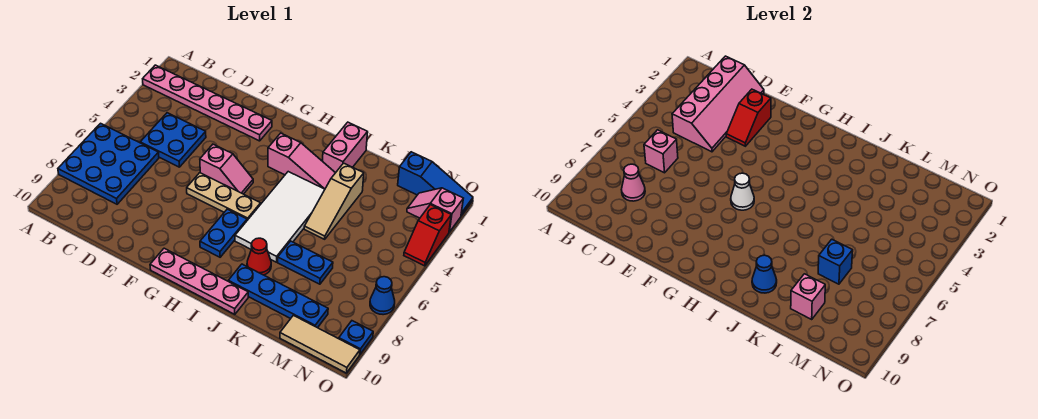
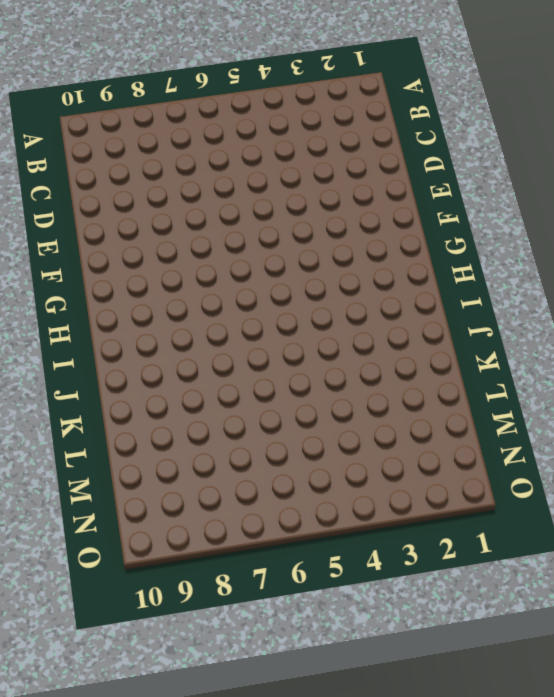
none -> pink plate A2:F2 level 1
none -> blue plate A6:C8 level 1
none -> blue plate C4:D5 level 1

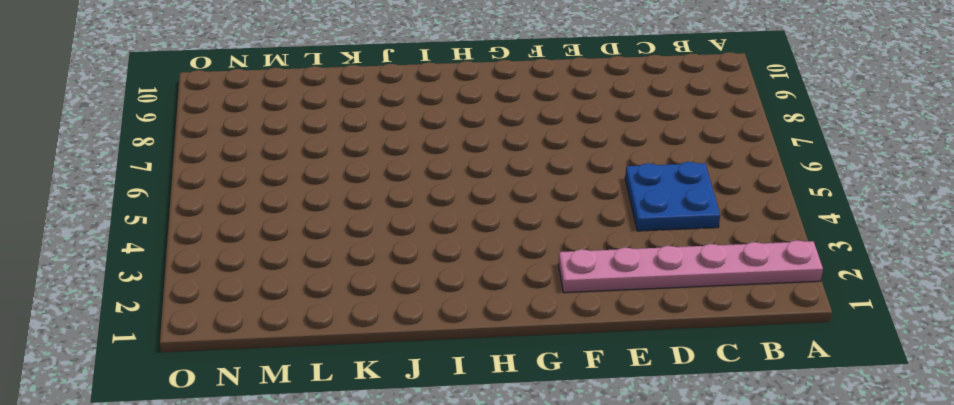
none -> blue plate A6:C8 level 1
none -> pink slope F5:G5 level 1 top F
none -> tan plate F6:H6 level 1

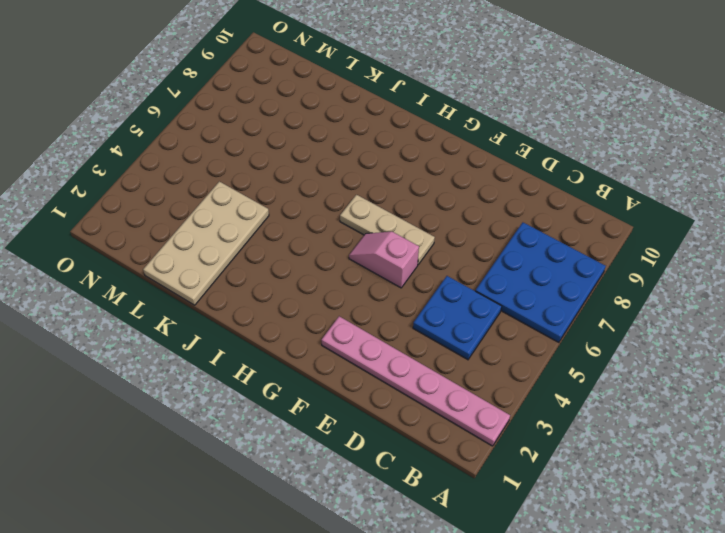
tan plate K1:L4 level 1 -> tan slope K3:K5 level 1 top 3
none -> pink plate G10:J10 level 1
none -> pink slope H3:J3 level 1 top H
none -> blue plate H7:H8 level 1

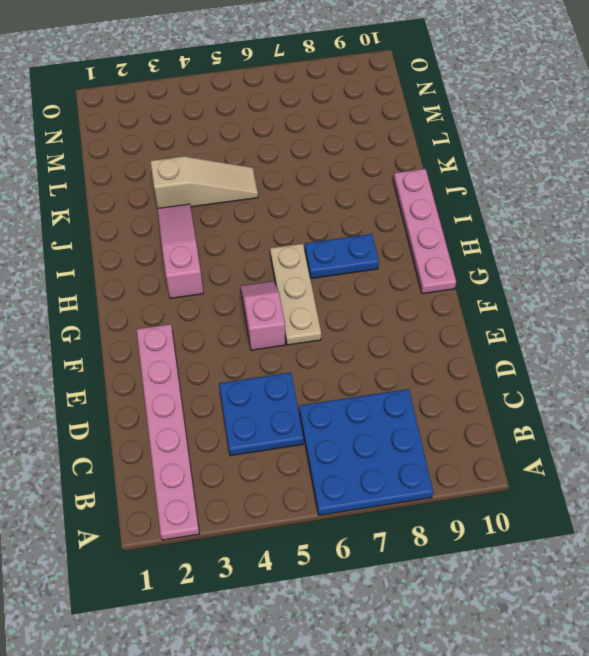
none -> white tile I4:J7 level 1
none -> pink brick J1:J2 level 1
none -> red cone J8 level 1

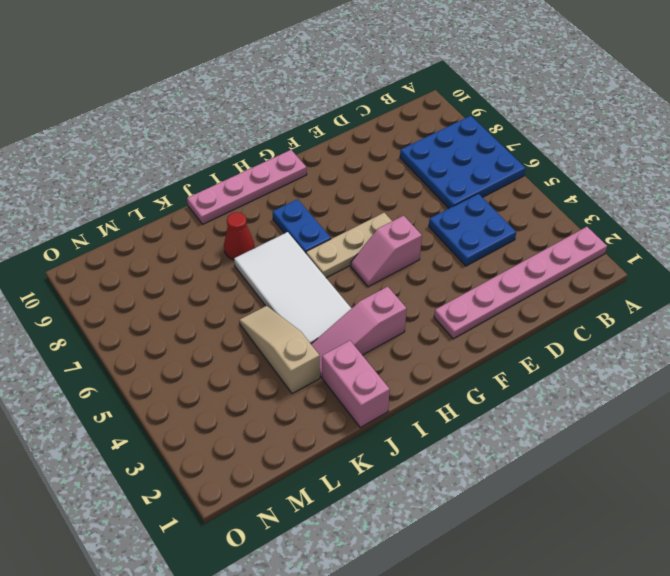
none -> blue plate J9:M9 level 1
none -> blue plate K7:L7 level 1
none -> blue slope M1:O1 level 1 top M

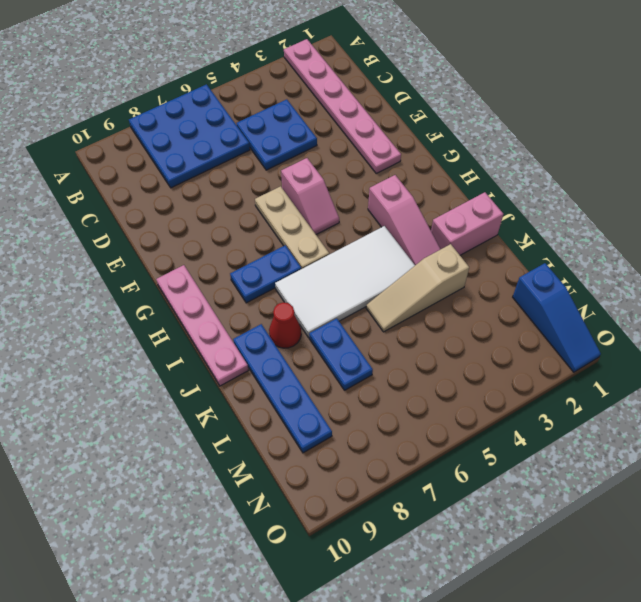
none -> tan tile M10:O10 level 1
none -> pink slope N2:O2 level 1 top O
none -> red slope O3:O4 level 1 top 3

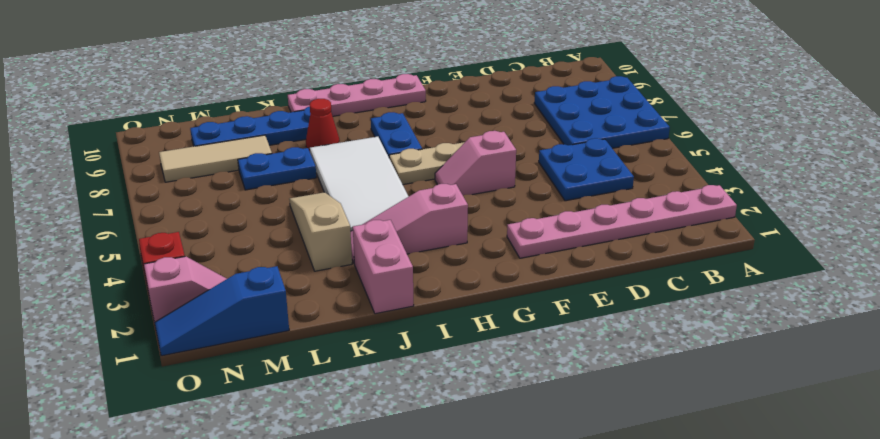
tan tile L8:N8 level 1 -> tan tile M10:O10 level 1
none -> blue cone O7 level 1
none -> blue plate O9 level 1
none -> pink slope C1:D4 level 2 top C

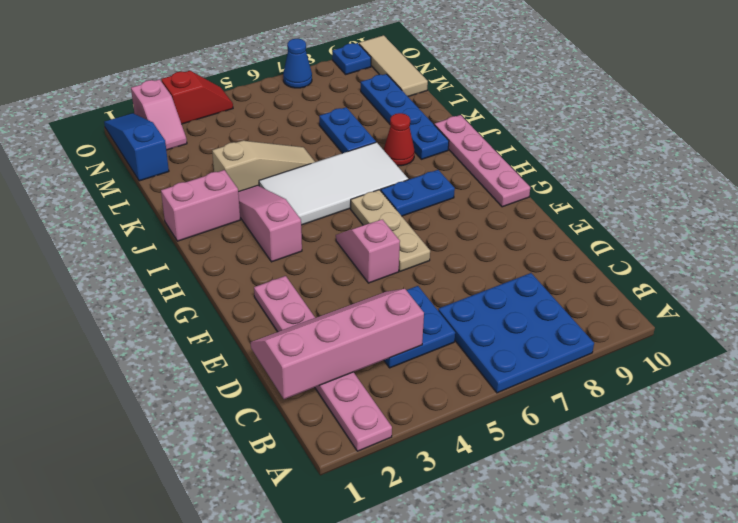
none -> pink brick C6 level 2
none -> pink cone C8 level 2
none -> red slope E2:E3 level 2 top 2

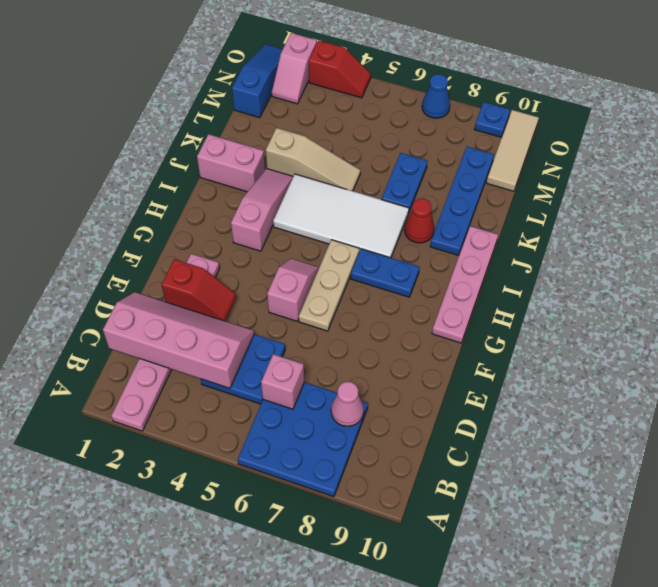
none -> white cone G6 level 2
none -> blue cone J9 level 2
none -> blue brick L7 level 2

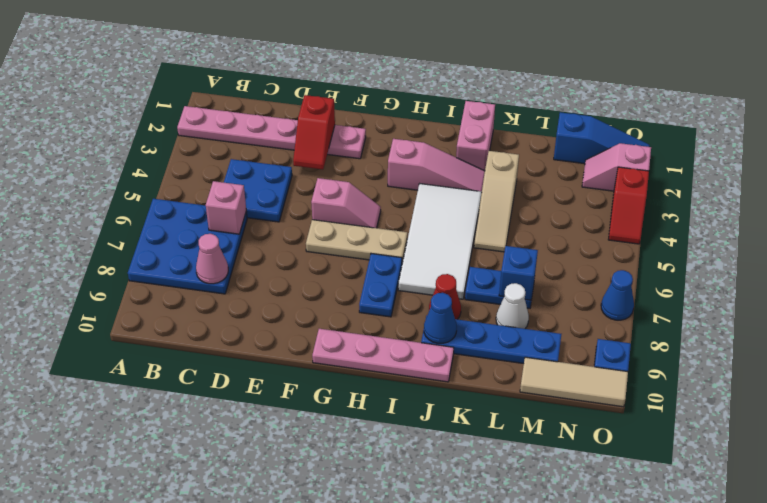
white cone L8 level 1 -> white cone G6 level 2
none -> pink slope C1:D4 level 2 top C
none -> pink brick L9 level 2

